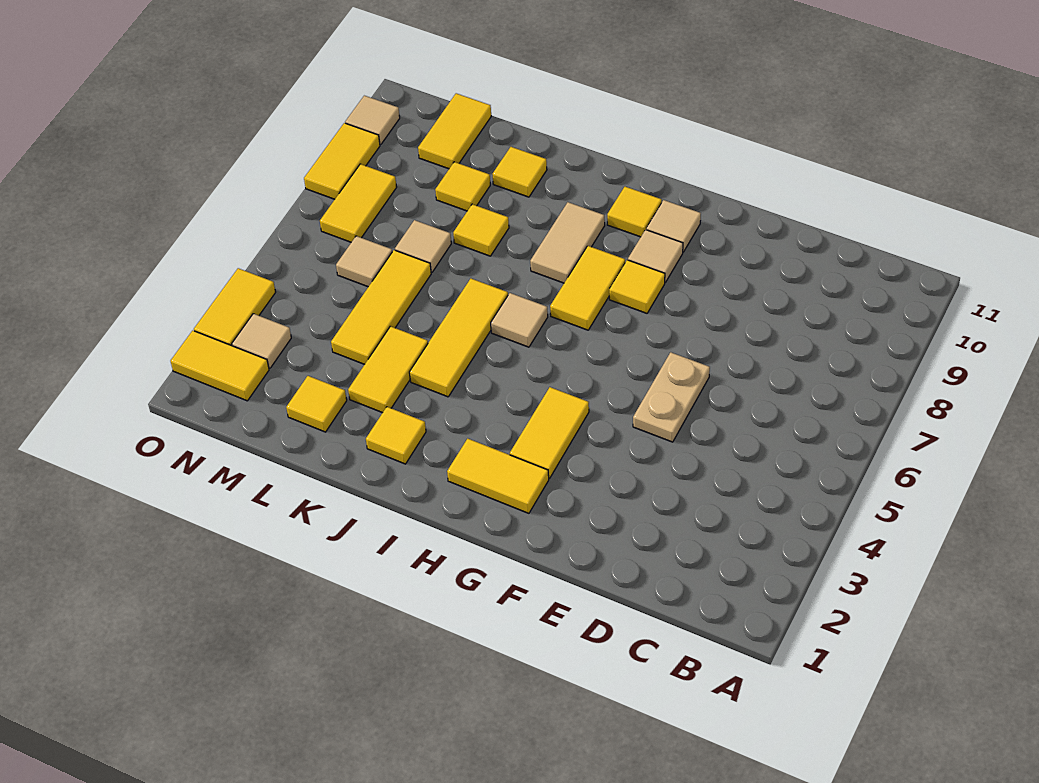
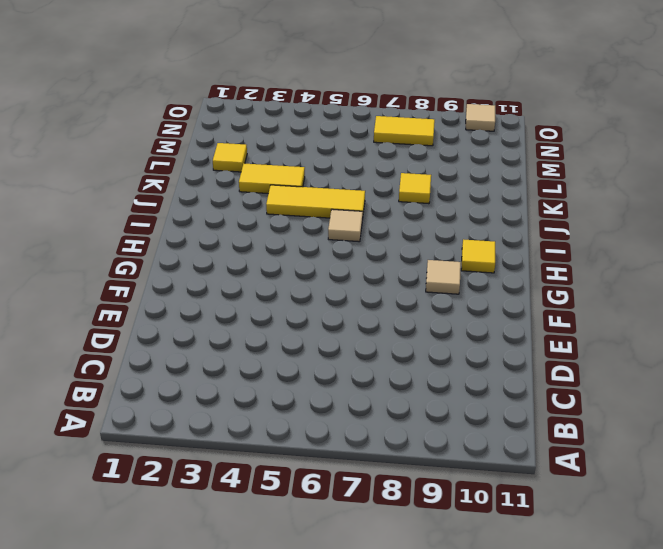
none -> tan plate E5:E6 level 1
none -> yellow tile G2:H2 level 1
none -> yellow tile G3:G4 level 1

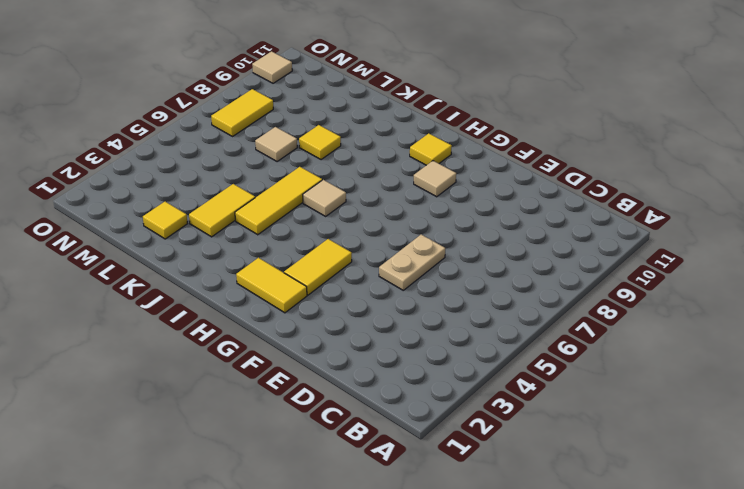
none -> yellow tile G8 level 1
none -> tan tile G10 level 1
none -> yellow tile H7:H8 level 1

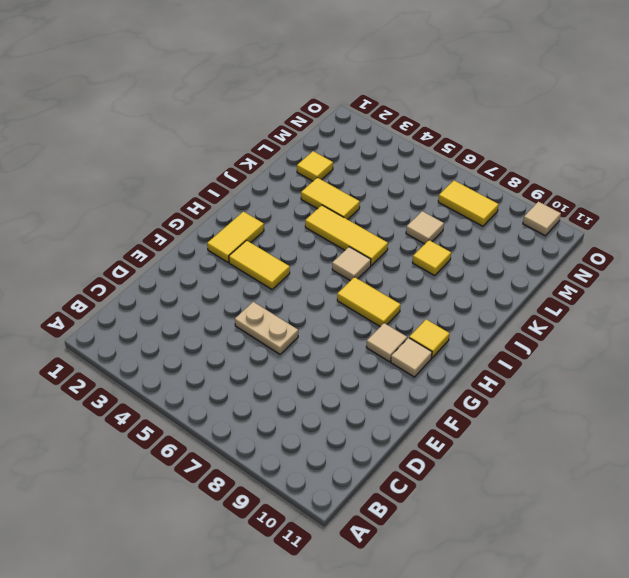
none -> yellow tile G8 level 1
none -> tan tile I8:I9 level 1
none -> yellow tile J2 level 1

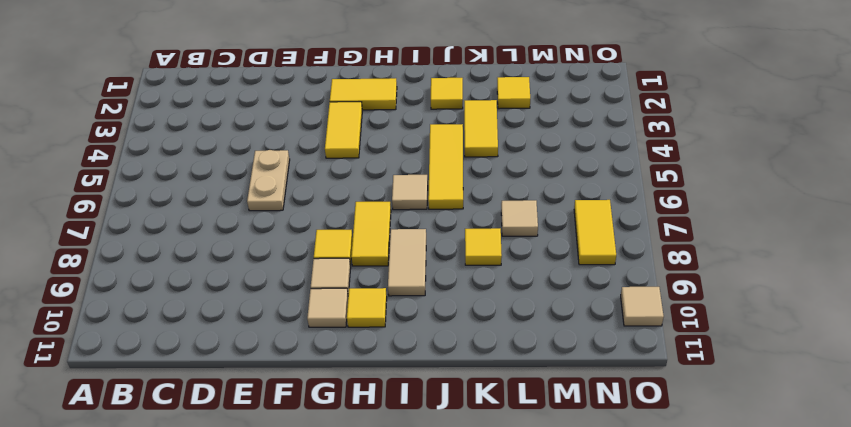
none -> yellow tile K10 level 1
none -> yellow tile L4:L6 level 1
none -> yellow tile L9 level 1

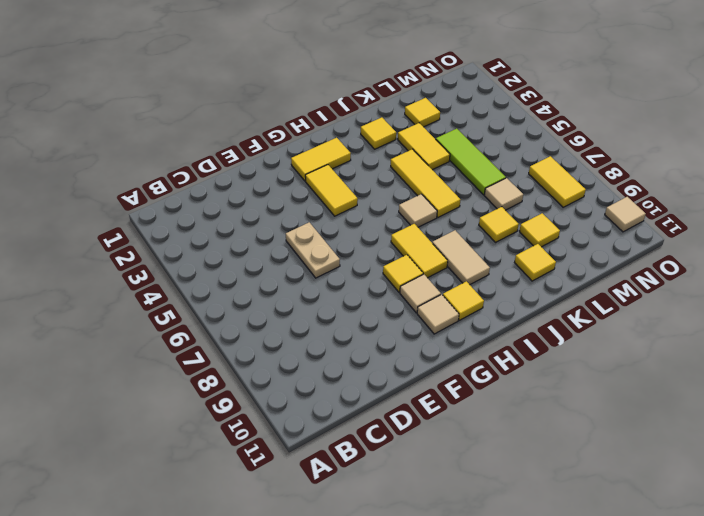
lime tile L4:L6 level 1 -> yellow tile L4:L6 level 1
none -> tan tile M6 level 1
none -> yellow tile M10:M11 level 1
none -> yellow tile N2:O2 level 1

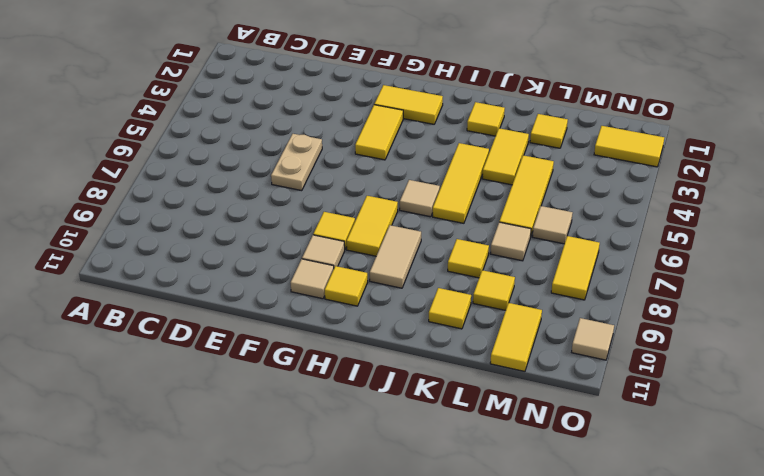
none -> tan tile N3 level 1
none -> yellow tile O3:O4 level 1
none -> yellow tile O8:O9 level 1

